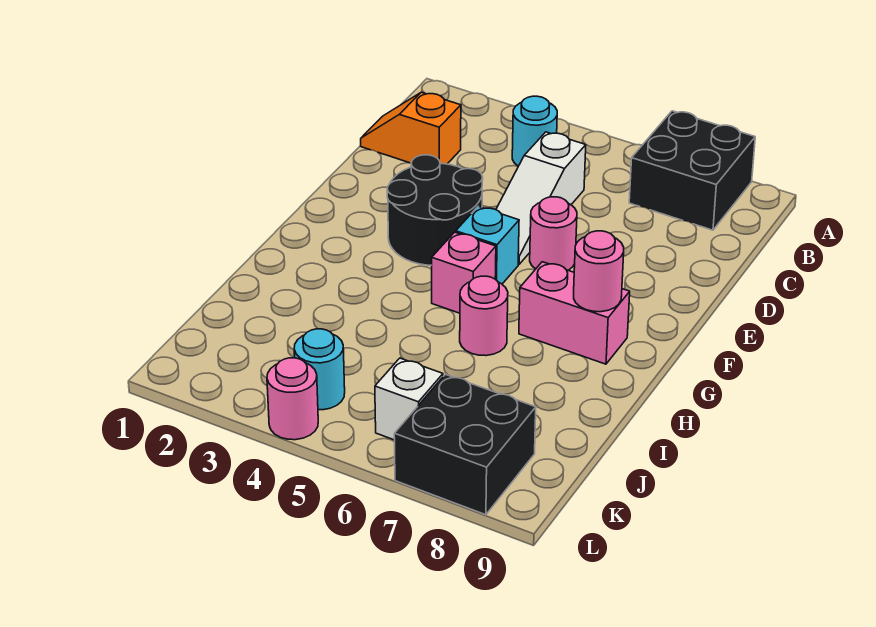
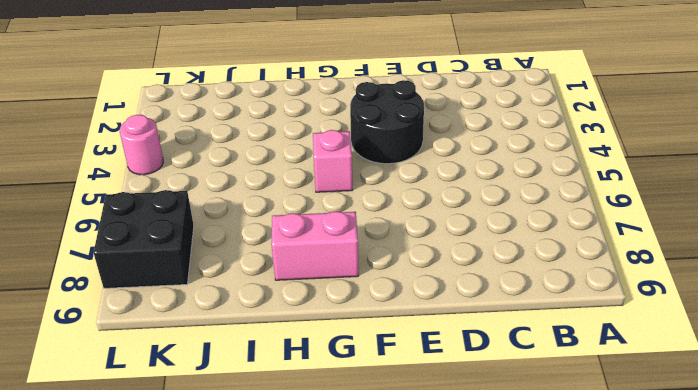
pink brick G8:H8 level 1 -> pink brick G7:G8 level 1
none -> black brick A7:B8 level 1
none -> cyan round brick B4 level 1
none -> orange slope C1:C2 level 1 top 2

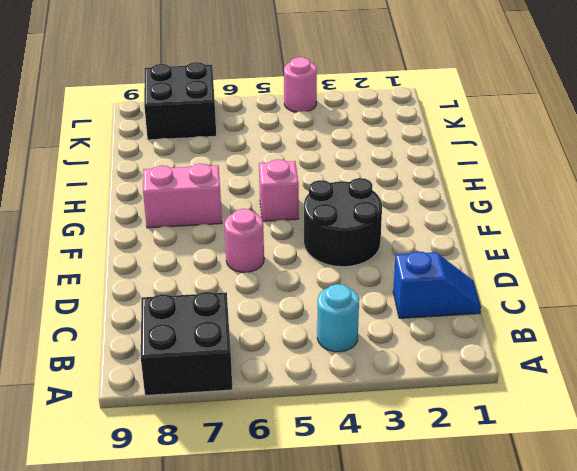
blue slope C1:C2 level 1 top 2 -> orange slope C1:C2 level 1 top 2
none -> white slope C5:E5 level 1 top C
none -> cyan brick F5 level 1
none -> pink round brick H6 level 1

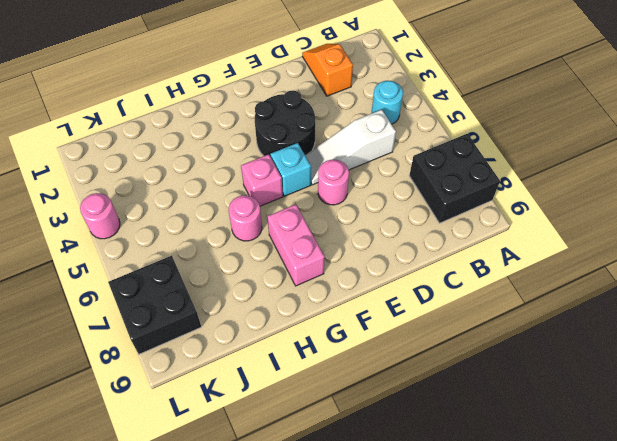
none -> cyan round brick K4 level 1
none -> white brick K6 level 1
none -> pink round brick G8 level 2

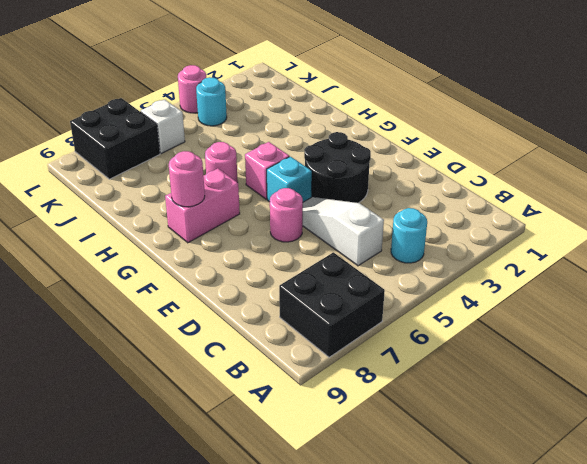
none -> orange slope C1:C2 level 1 top 2

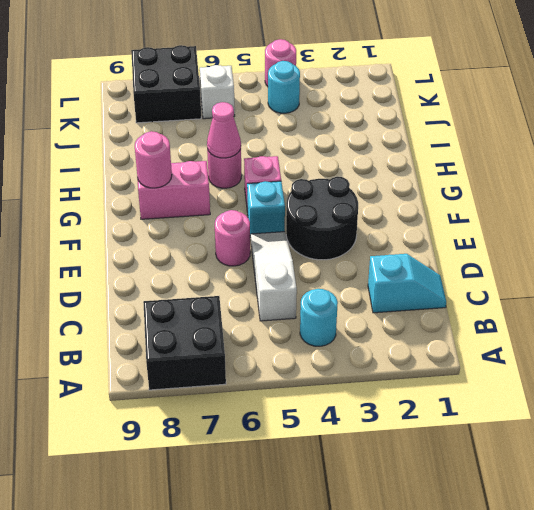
cyan slope C1:C2 level 1 top 2 -> orange slope C1:C2 level 1 top 2
pink cone H6 level 2 -> none

